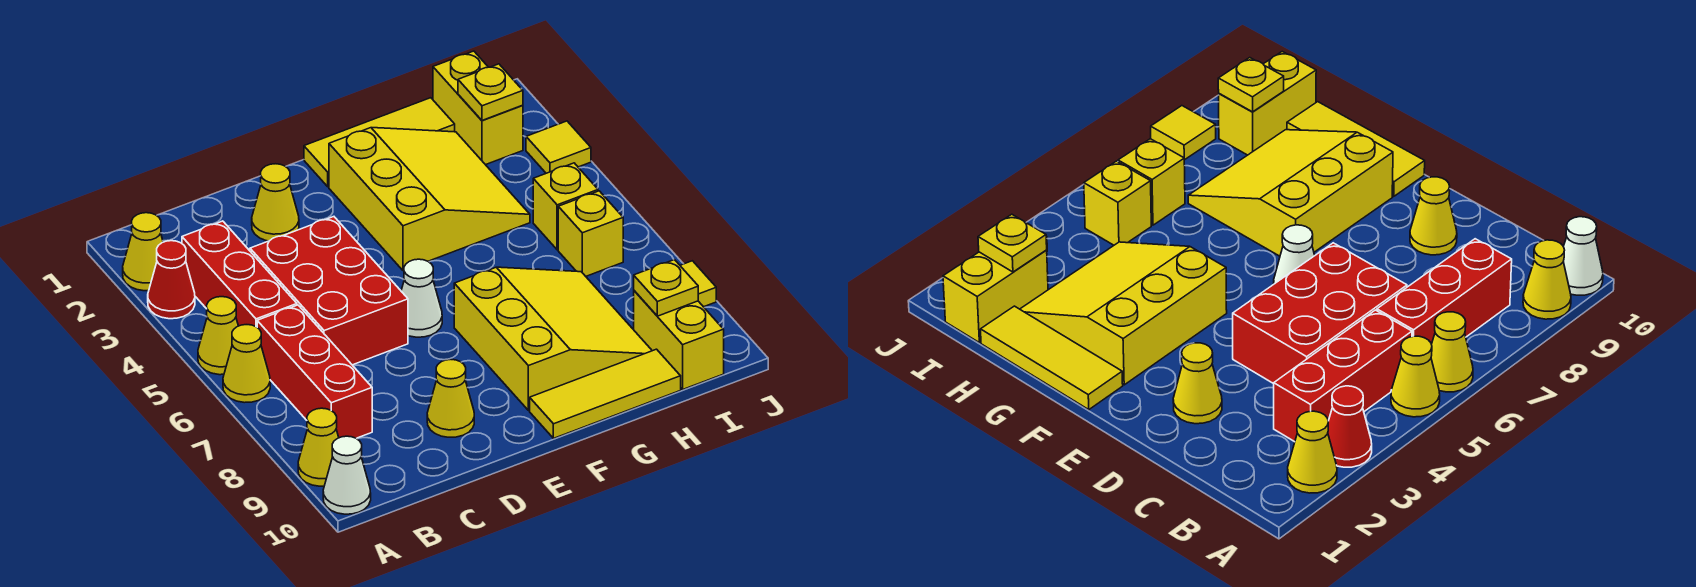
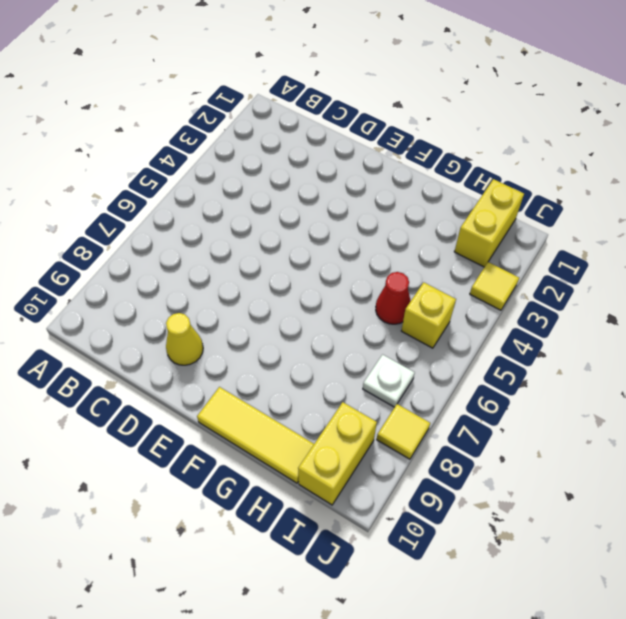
red cone H5 level 1 -> red cone A3 level 1
white plate I7 level 1 -> none
none -> yellow cone A2 level 1
none -> yellow cone A5 level 1
none -> yellow cone A6 level 1

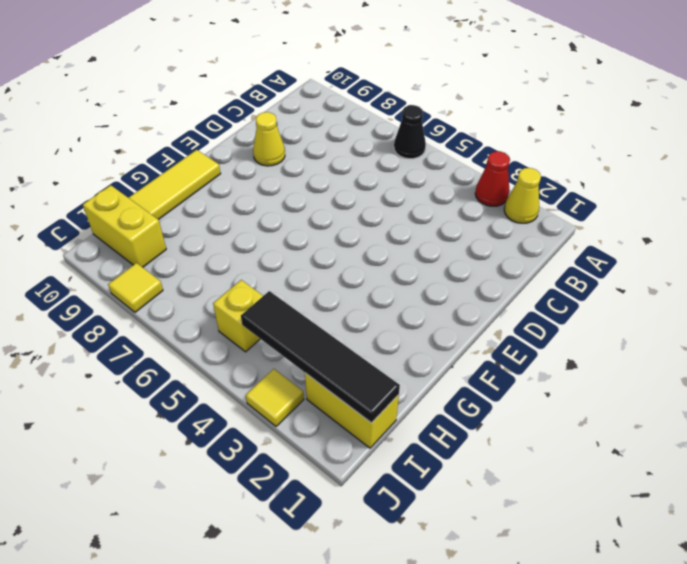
black cone A6 level 1 -> yellow cone A6 level 1
black tile I1:I4 level 2 -> yellow plate I2 level 2
none -> yellow cone A5 level 1
none -> yellow cone A9 level 1
none -> white cone A10 level 1

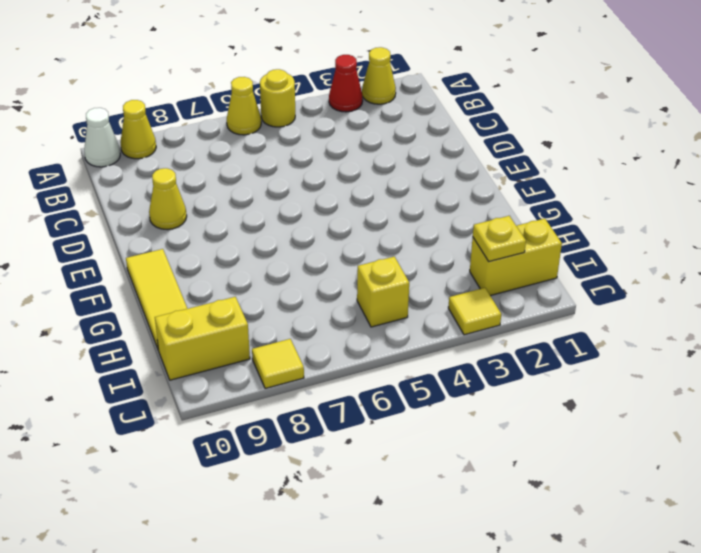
yellow round brick A5 level 1 -> yellow cone A5 level 1
none -> red brick B3:B5 level 1
none -> red brick B6:B8 level 1
none -> red brick C4:D6 level 1

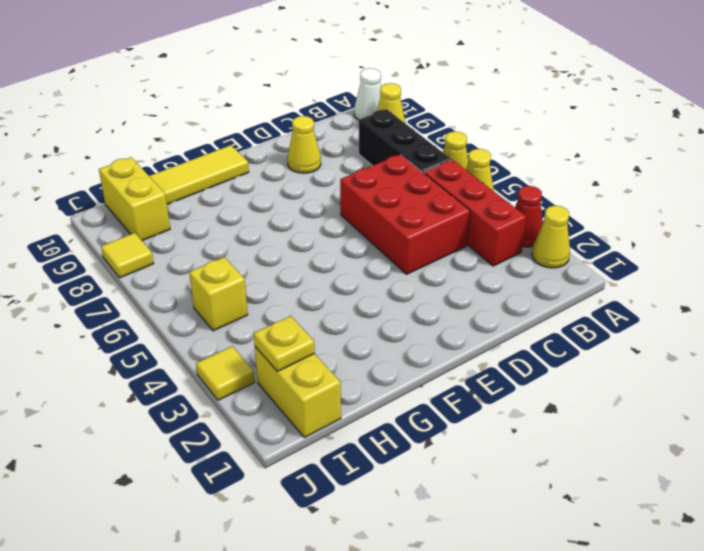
black brick B6:B8 level 1 -> red brick B6:B8 level 1
none -> yellow cone D2 level 1
none -> white cone E6 level 1
none -> yellow tile F1:H1 level 1

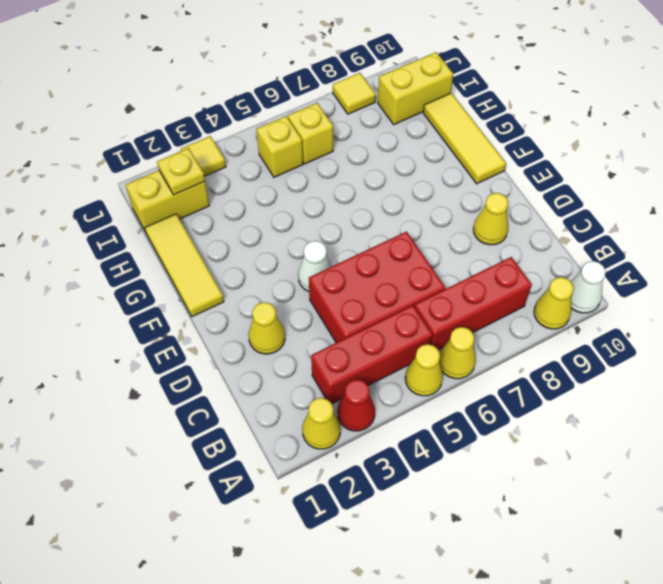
white cone E4 level 1 -> white cone E6 level 1
none -> yellow slope F2:H4 level 1 top F
none -> yellow slope F7:H9 level 1 top F
none -> yellow plate I9 level 2

